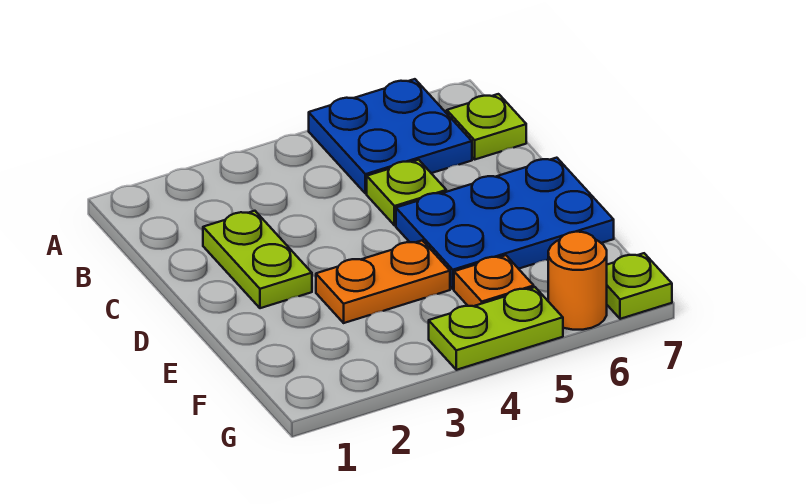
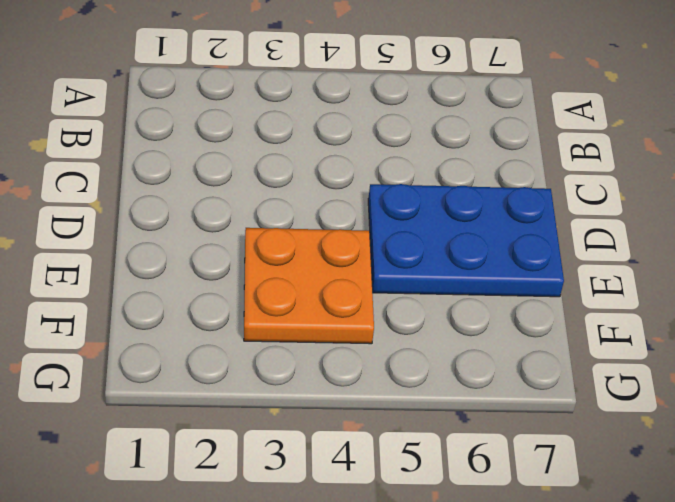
orange plate E3:F4 level 1 -> orange plate E3:E4 level 1
none -> blue plate A5:B6 level 1
none -> lime plate B7 level 1

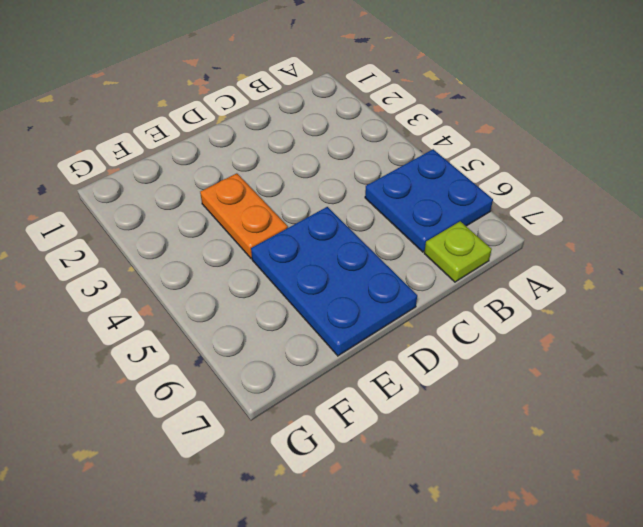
none -> lime plate C2:D2 level 1
none -> lime plate C5 level 1

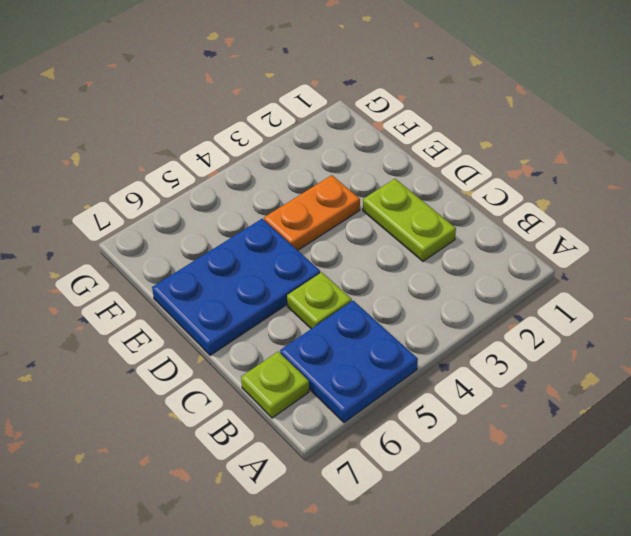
none -> orange plate F5 level 1
none -> lime plate G4:G5 level 1

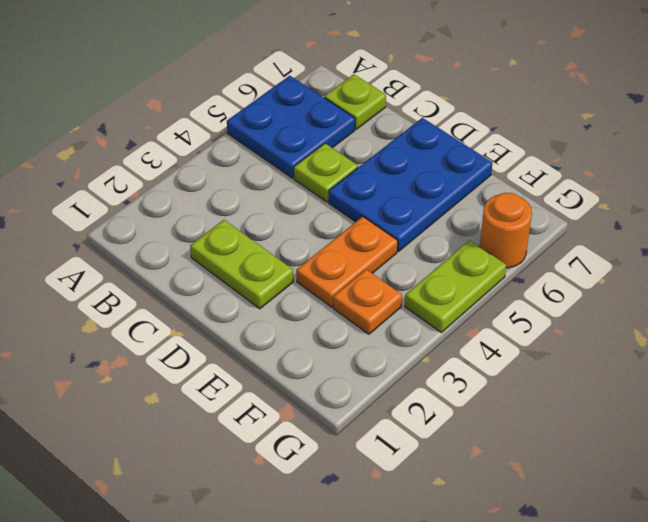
orange plate F3 level 1 -> orange plate F5 level 1
none -> lime plate G7 level 1

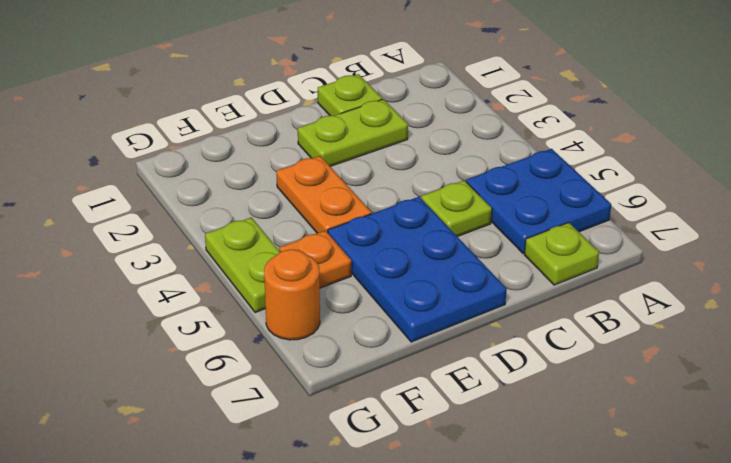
lime plate C1 level 1 -> lime plate G7 level 1

